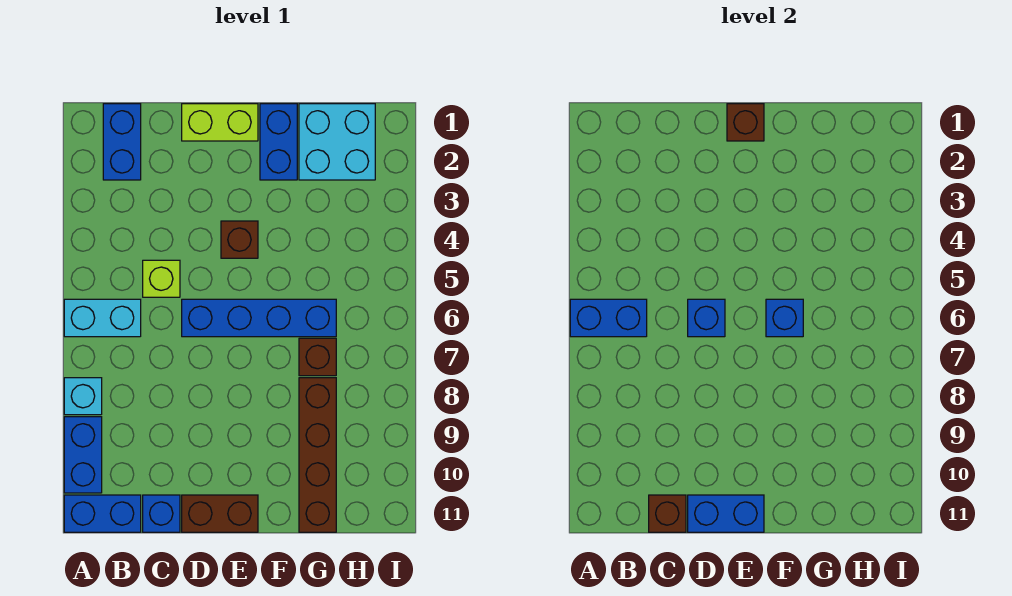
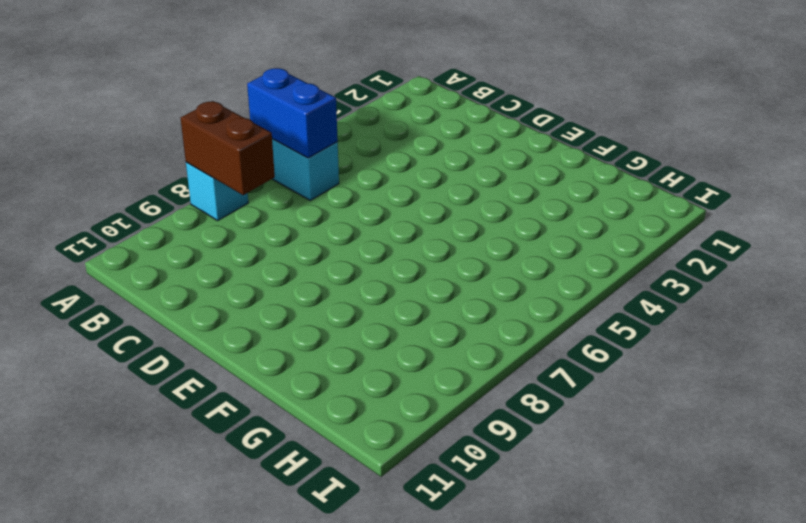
brown brick A8:B8 level 2 -> brown brick D11:E11 level 1
none -> blue brick A9:A10 level 1
none -> blue brick A11:B11 level 1
none -> blue brick B1:B2 level 1

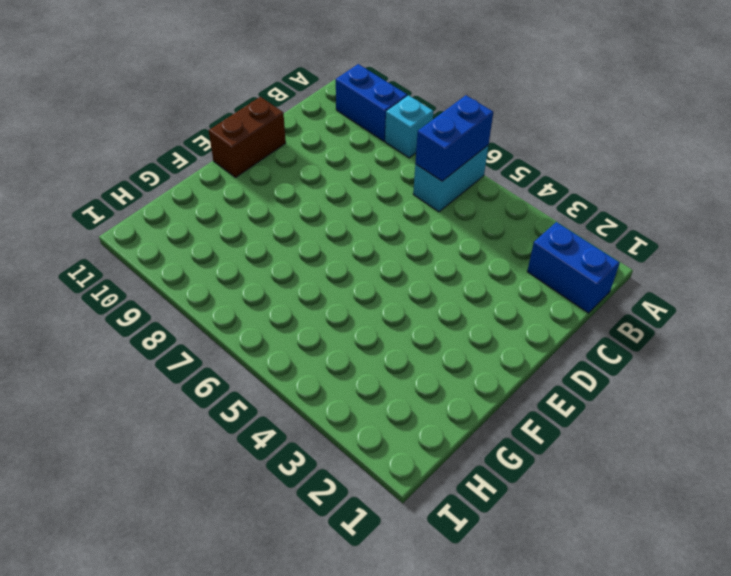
none -> blue brick A11:B11 level 1
none -> lime brick C5 level 1
none -> blue brick C11 level 1

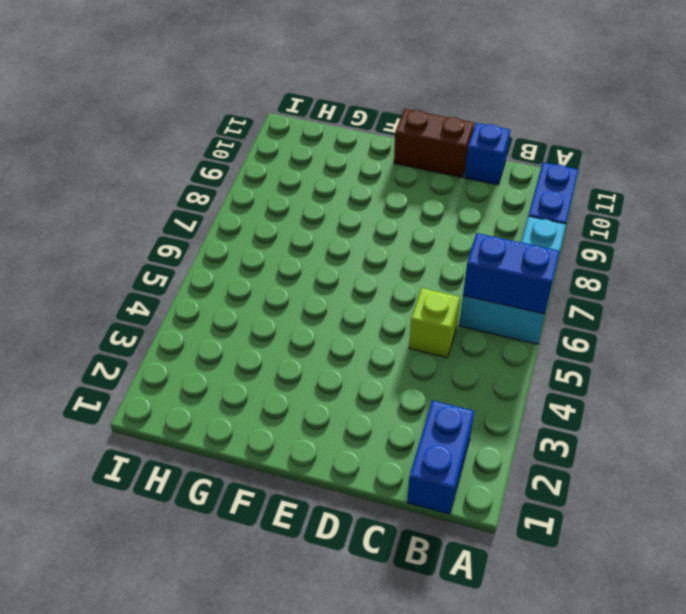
none -> blue brick A11:B11 level 1
none -> lime brick D1:E1 level 1
none -> blue brick D6:G6 level 1

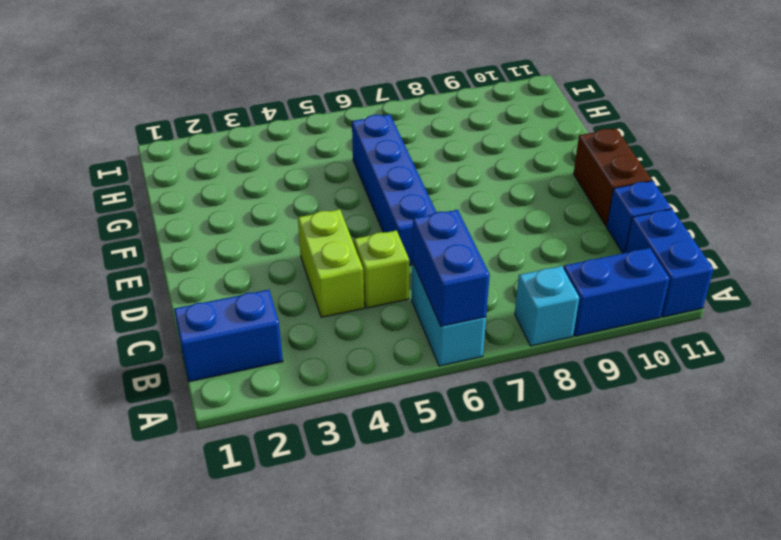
lime brick C4:D4 level 1 -> lime brick D1:E1 level 1
none -> brown brick E4 level 1
none -> blue brick F1:F2 level 1
none -> cyan brick G1:H2 level 1

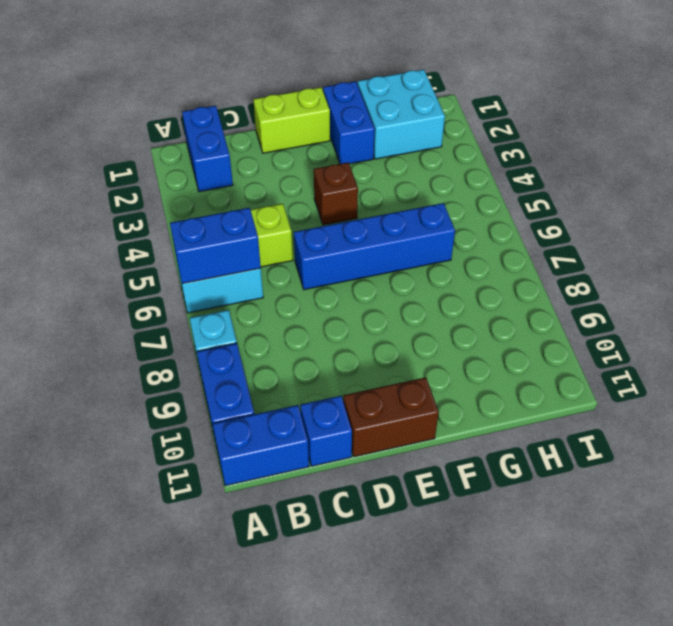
none -> brown brick G7 level 1
none -> brown brick G8:G11 level 1
none -> brown brick C11 level 2

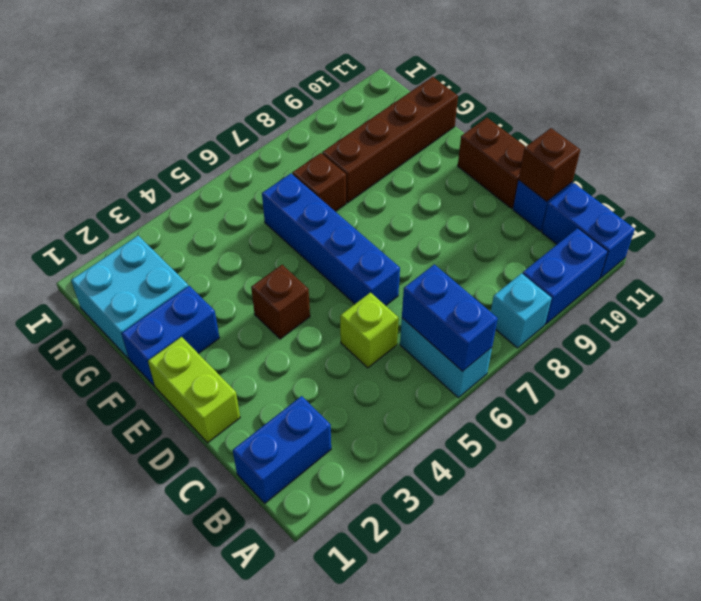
none -> blue brick D6 level 2
none -> blue brick D11:E11 level 2
none -> brown brick E1 level 2

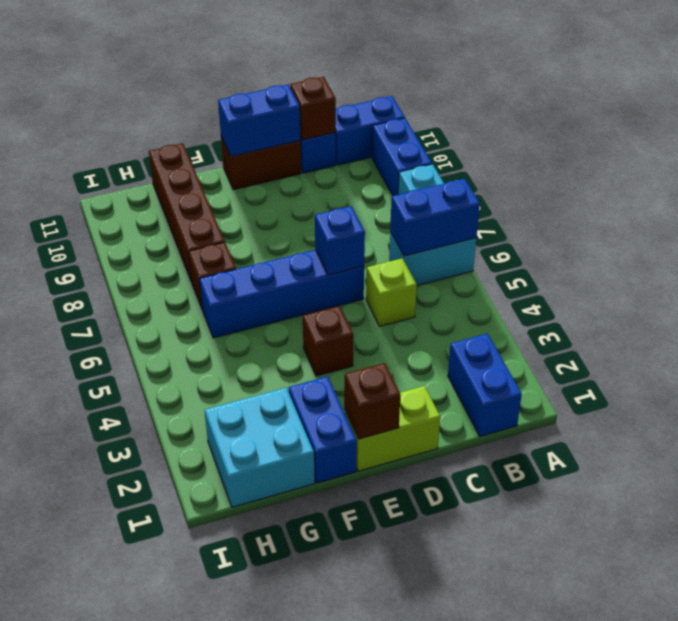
none -> blue brick F6 level 2

